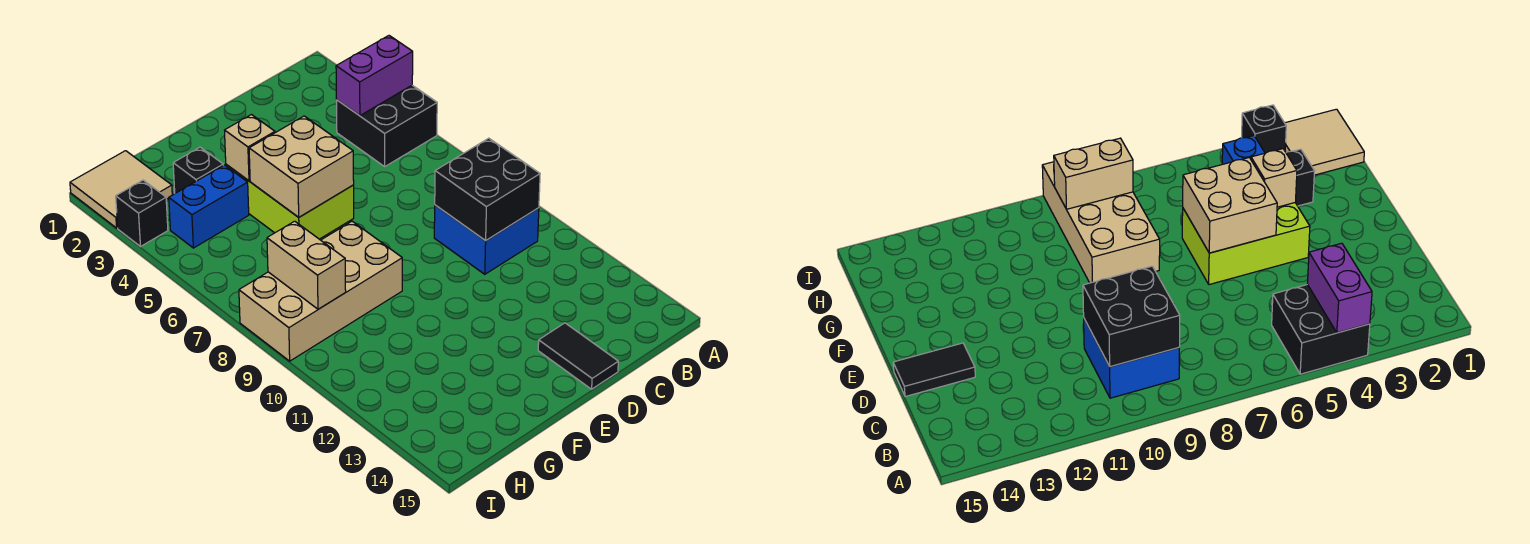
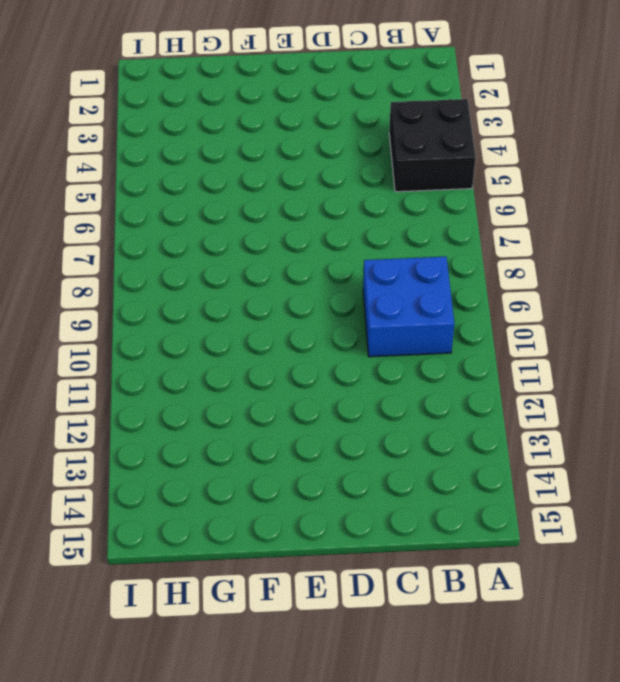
none -> black tile D14:D15 level 1
none -> lime brick E4:F6 level 1
none -> tan brick F8:I9 level 1

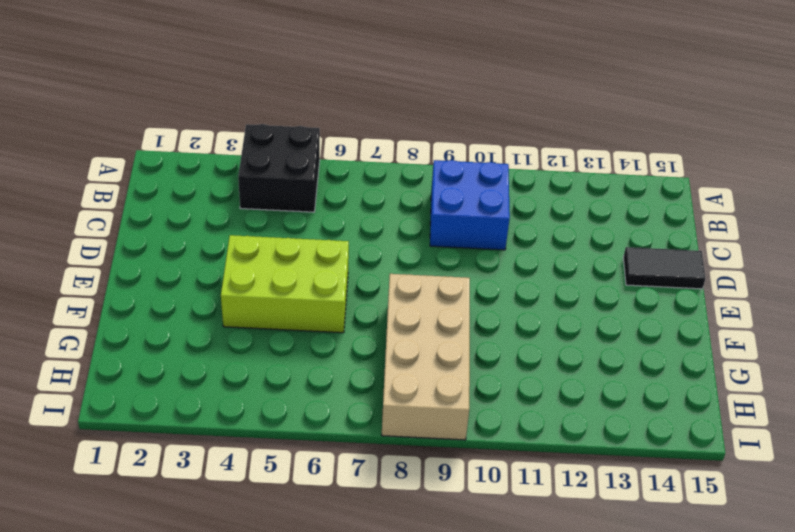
none -> black brick G3 level 1
none -> blue brick G4:H4 level 1
none -> tan tile H1:I2 level 1

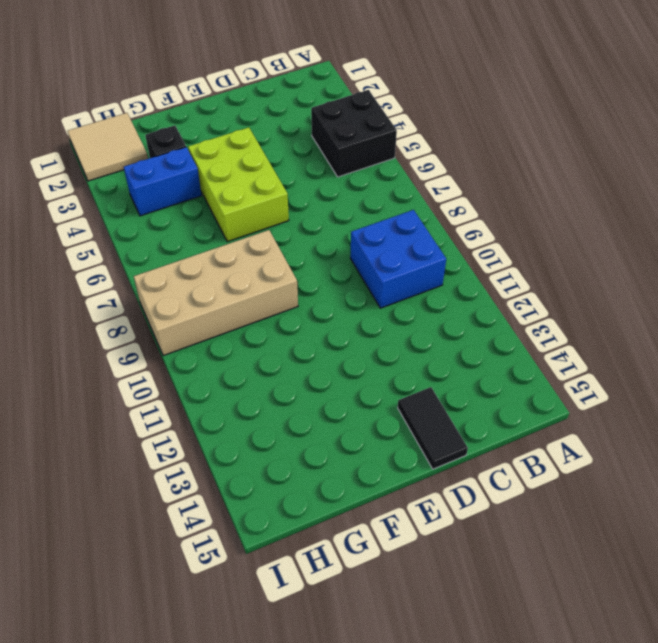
none -> black brick I3 level 1
none -> purple brick A4:B4 level 2
none -> black brick B9:C10 level 2

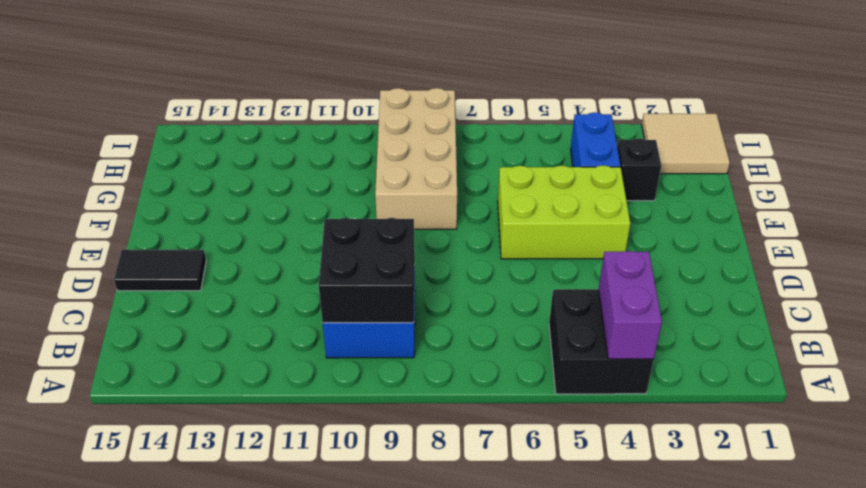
none -> black brick I3 level 1
none -> tan brick E5:F6 level 2
none -> tan brick F4 level 2

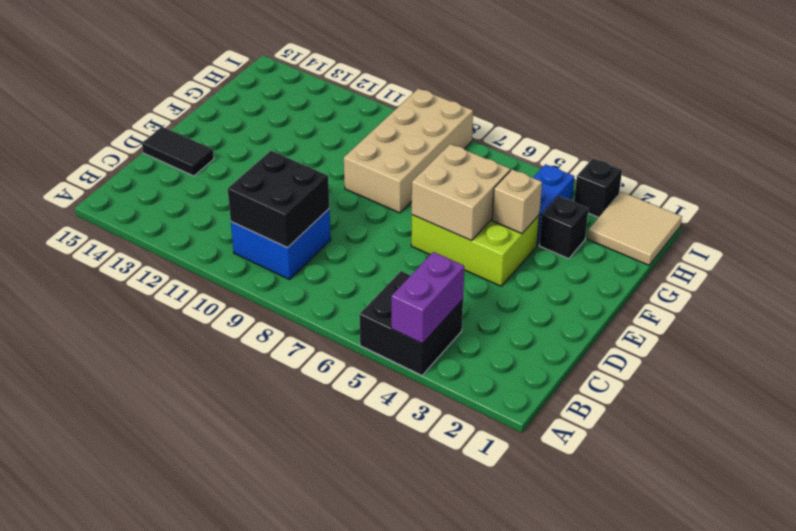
none -> tan brick H8:H9 level 2

